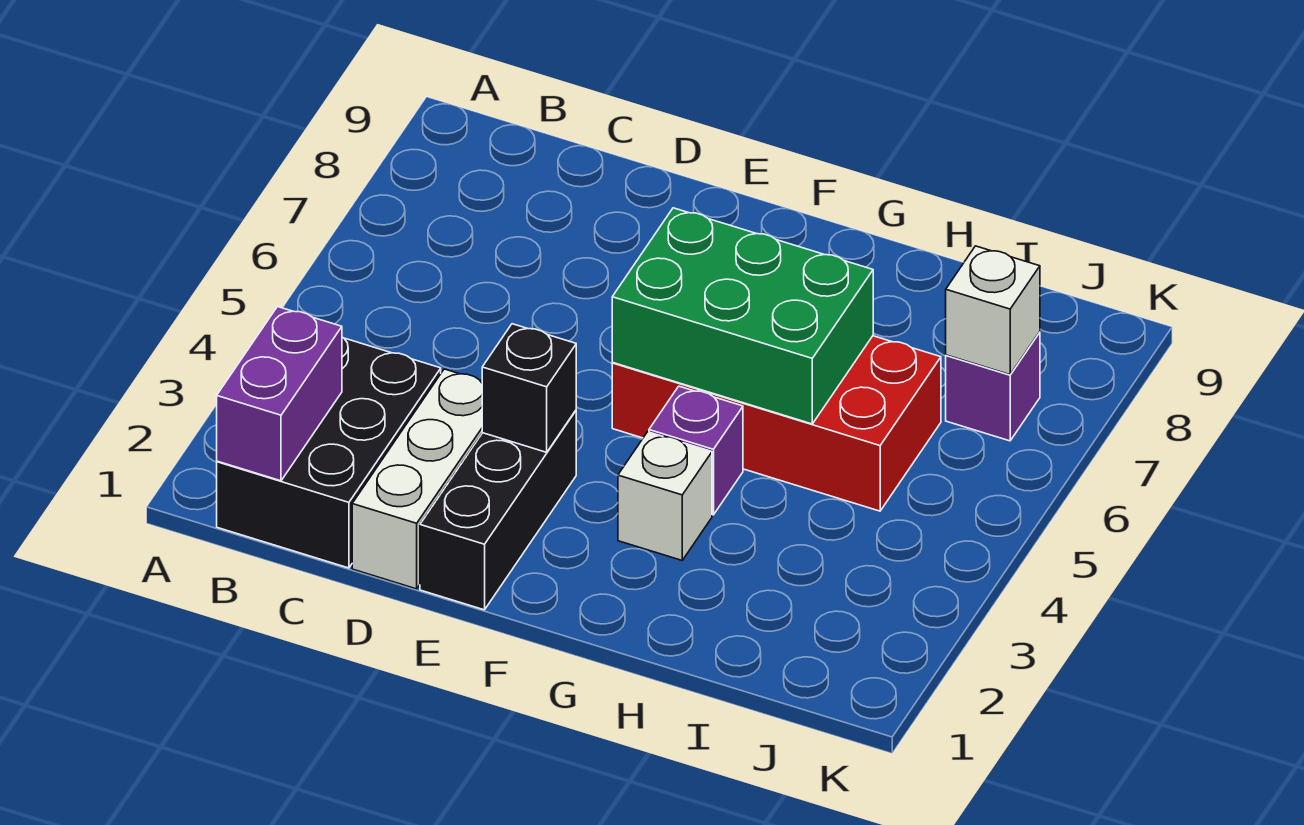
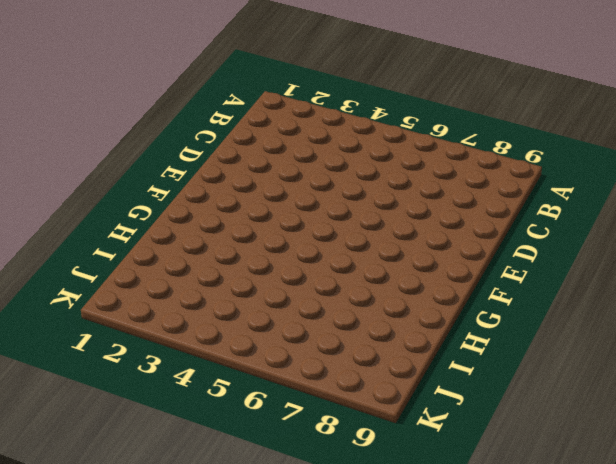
none -> black brick B1:C3 level 1
none -> white brick D1:D3 level 1

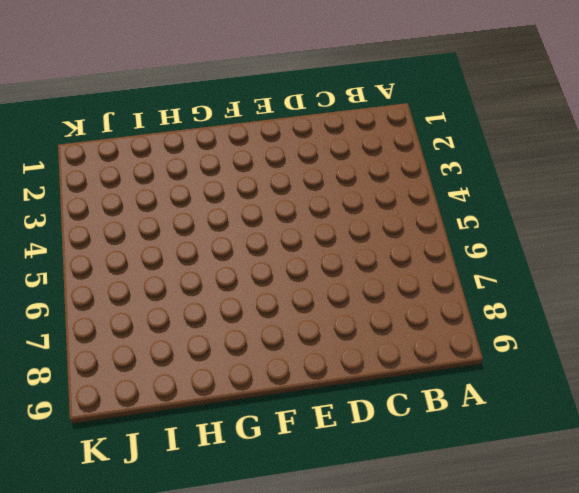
none -> black brick B1:C3 level 1
none -> white brick D1:D3 level 1

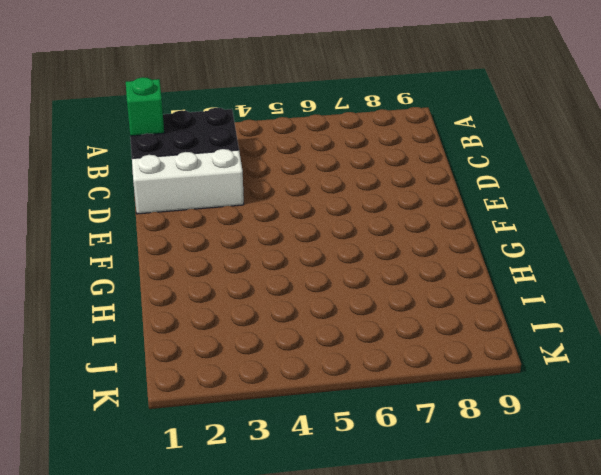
green brick B1 level 2 -> purple brick B1:B2 level 2
none -> black brick E1:E3 level 1
none -> red brick F5:I6 level 1

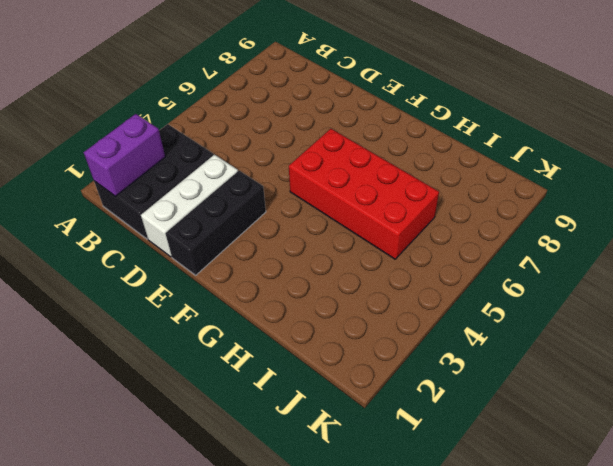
none -> white brick G3 level 1
none -> purple brick G4 level 1

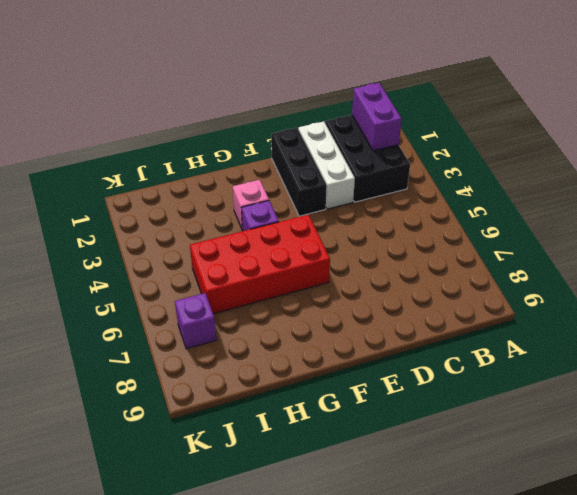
pink brick G3 level 1 -> white brick G3 level 1
none -> black brick E3 level 2
none -> green brick F5:H6 level 2

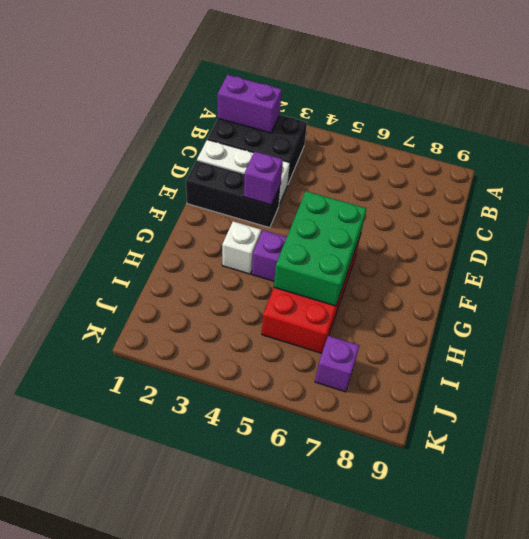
purple brick E3 level 2 -> black brick E3 level 2
none -> white brick J7 level 2

